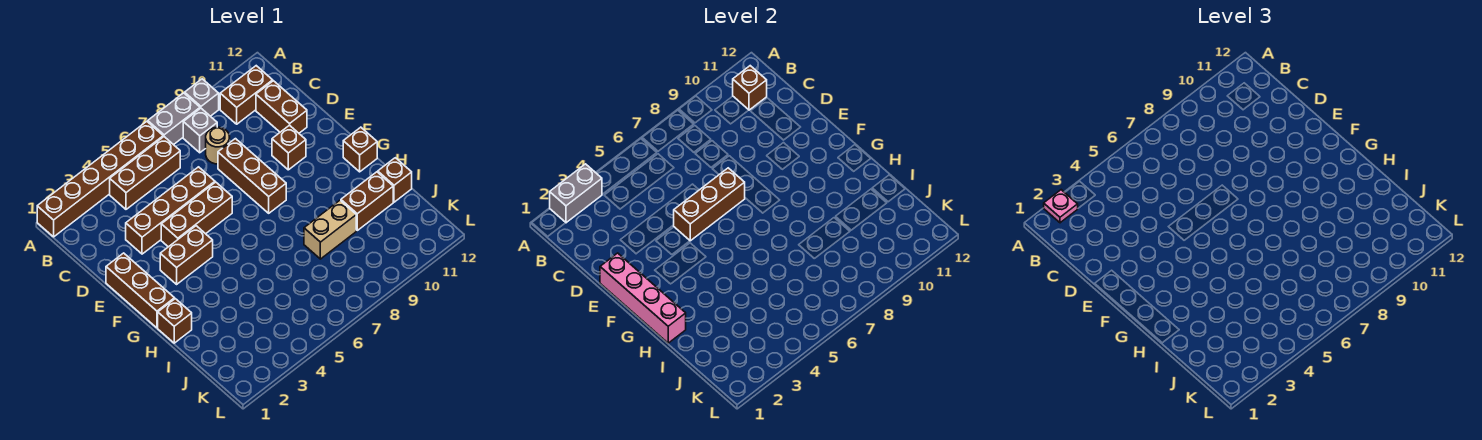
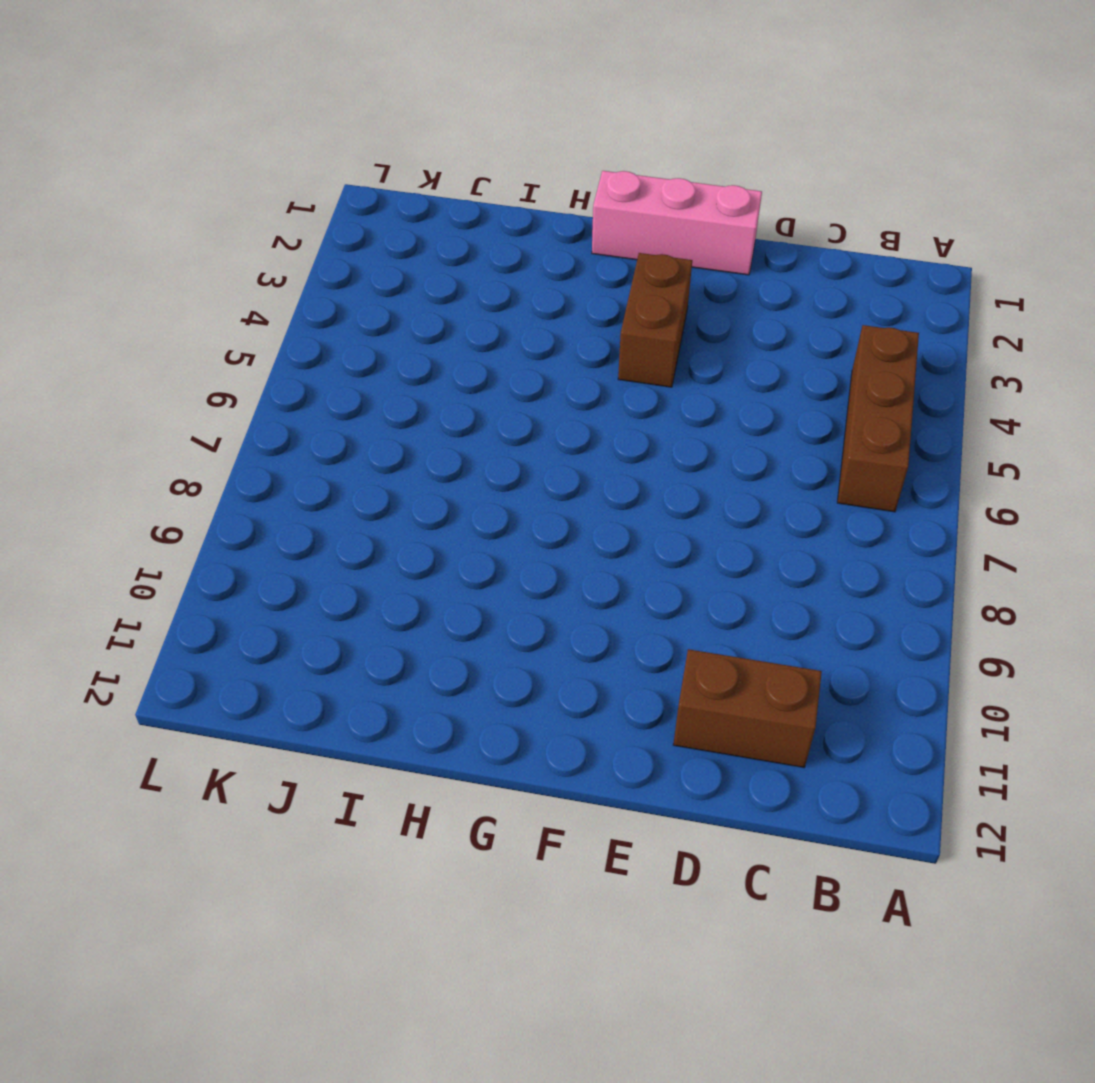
pink brick E1:G1 level 1 -> brown brick E1:G1 level 1
none -> brown brick A1:A6 level 1
none -> grey brick A7:A8 level 1
none -> grey brick A9 level 1

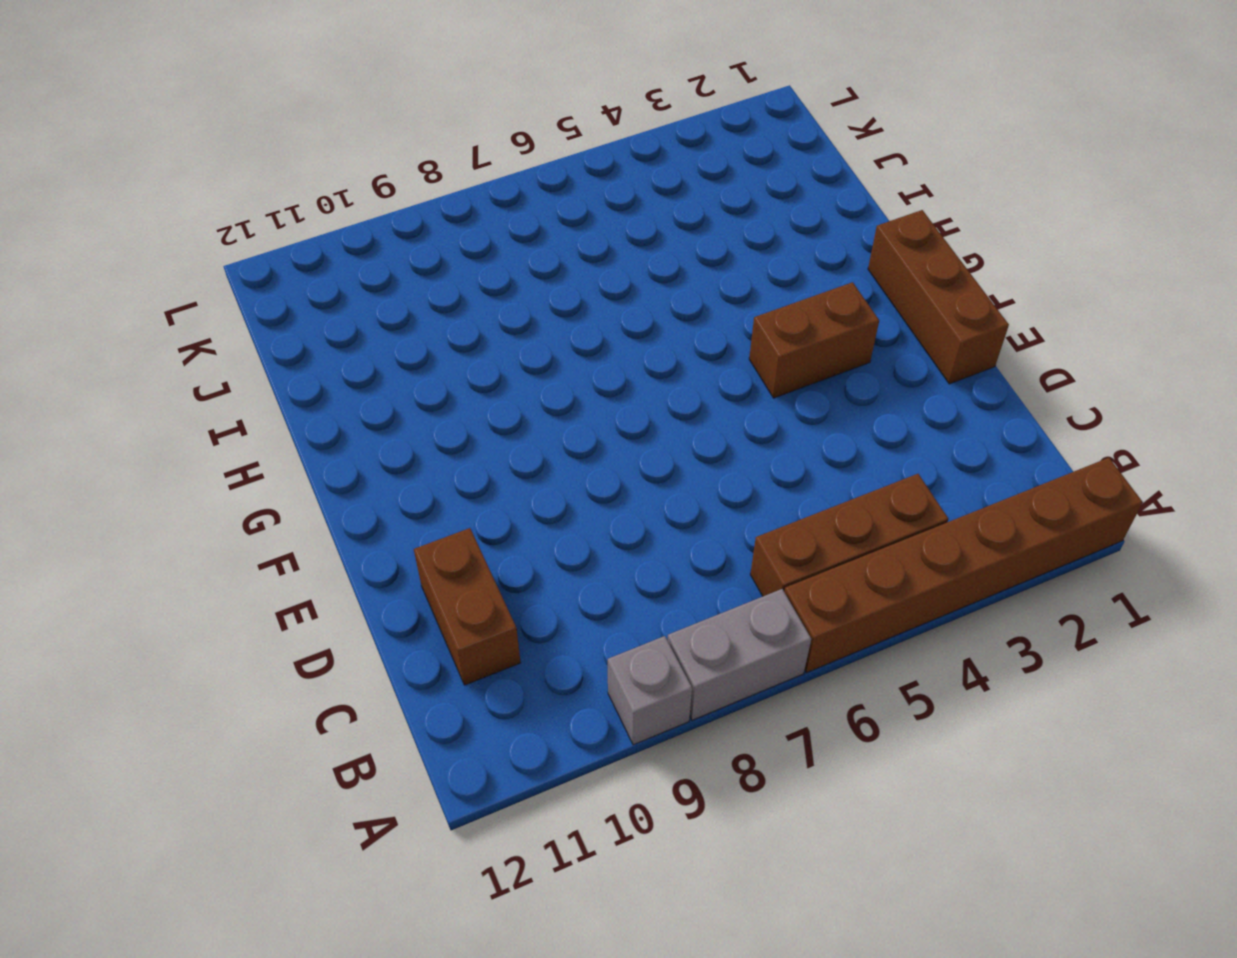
none -> grey brick B8 level 1
none -> brown brick B10:B11 level 1
none -> tan round brick C8 level 1

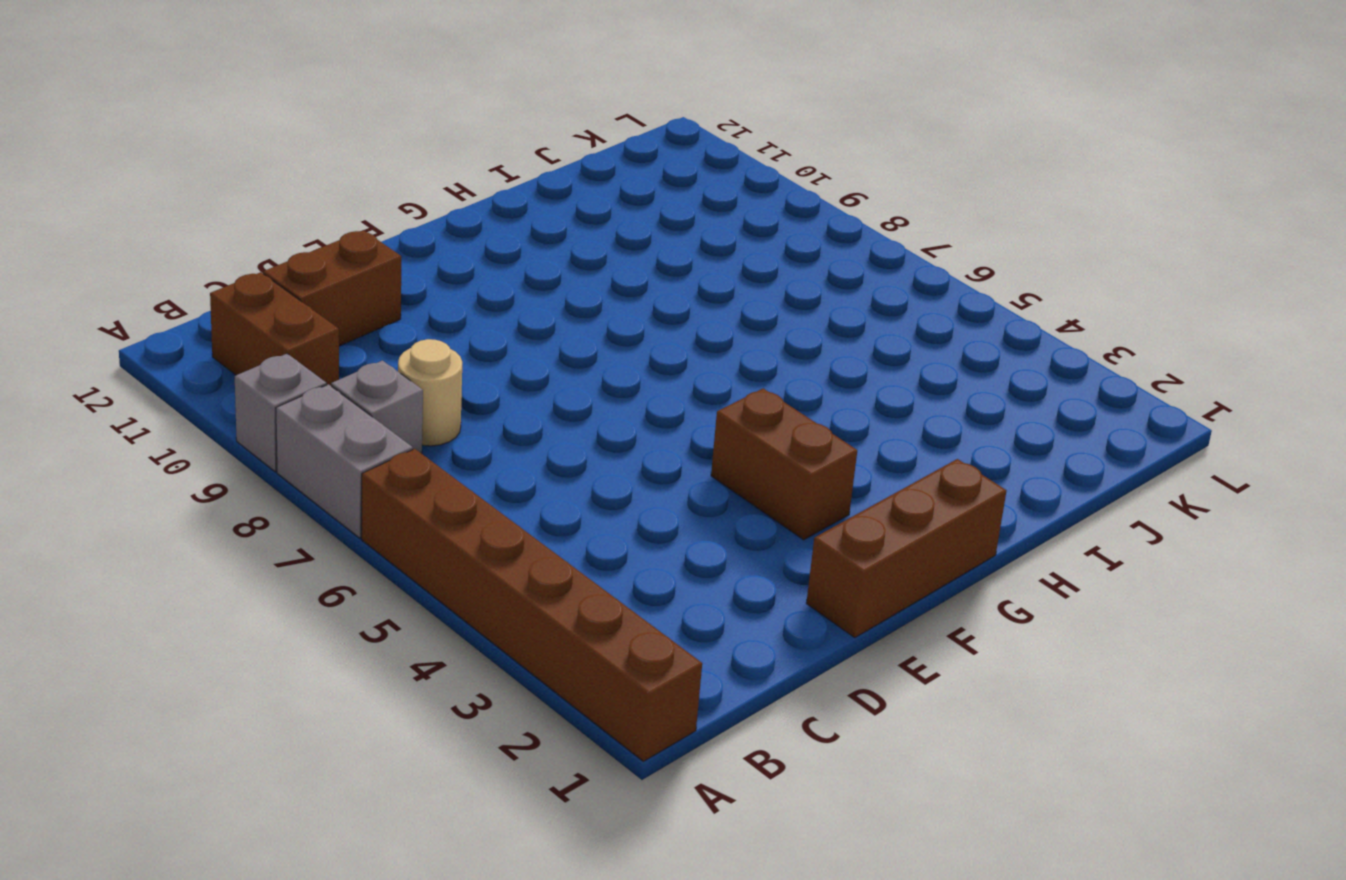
none -> brown brick B4:B6 level 1
none -> brown brick D3:D6 level 1
none -> brown brick D8:F8 level 1

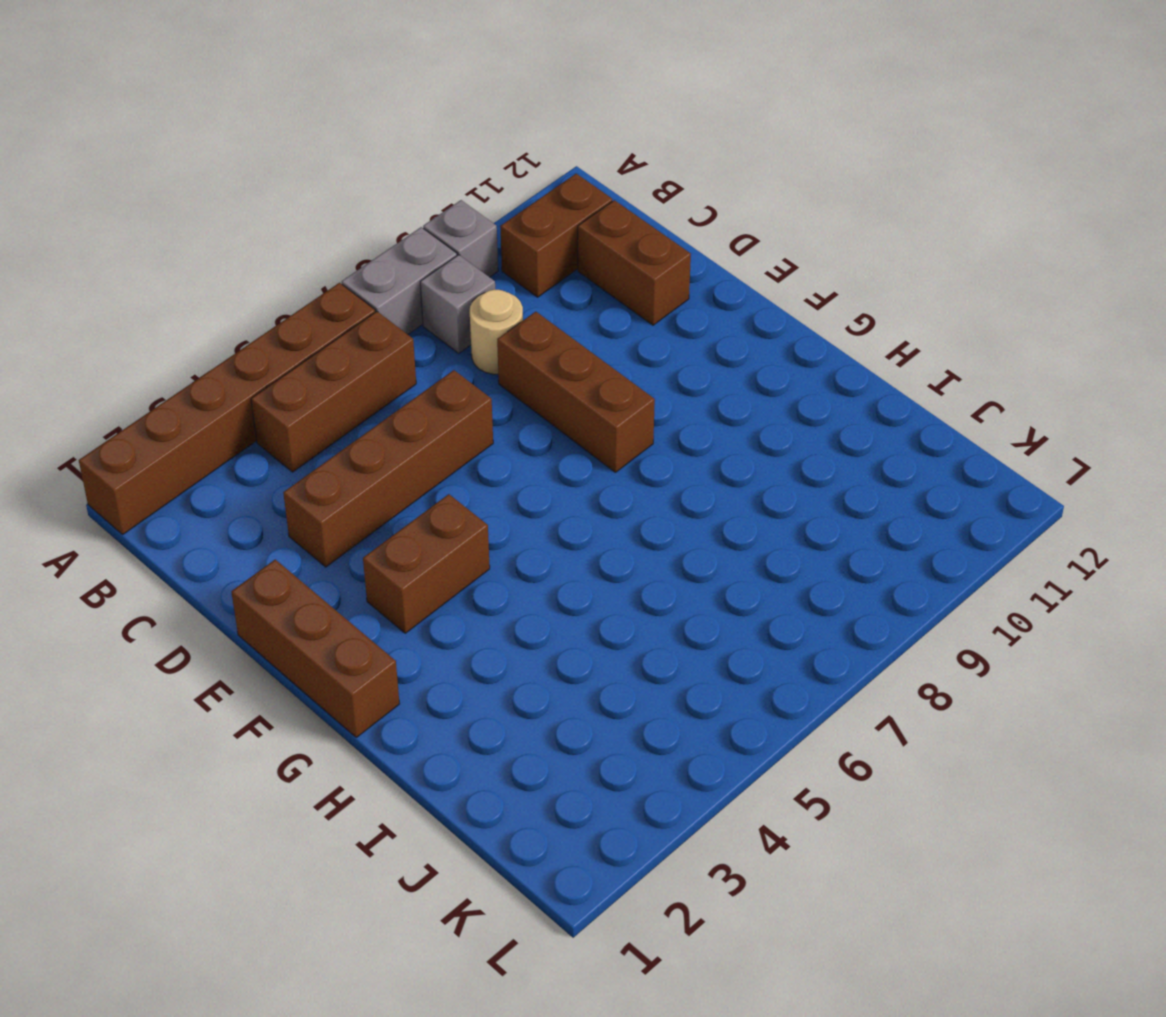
none -> brown brick E4:E6 level 1
none -> brown brick E10 level 1
none -> brown brick G12 level 1

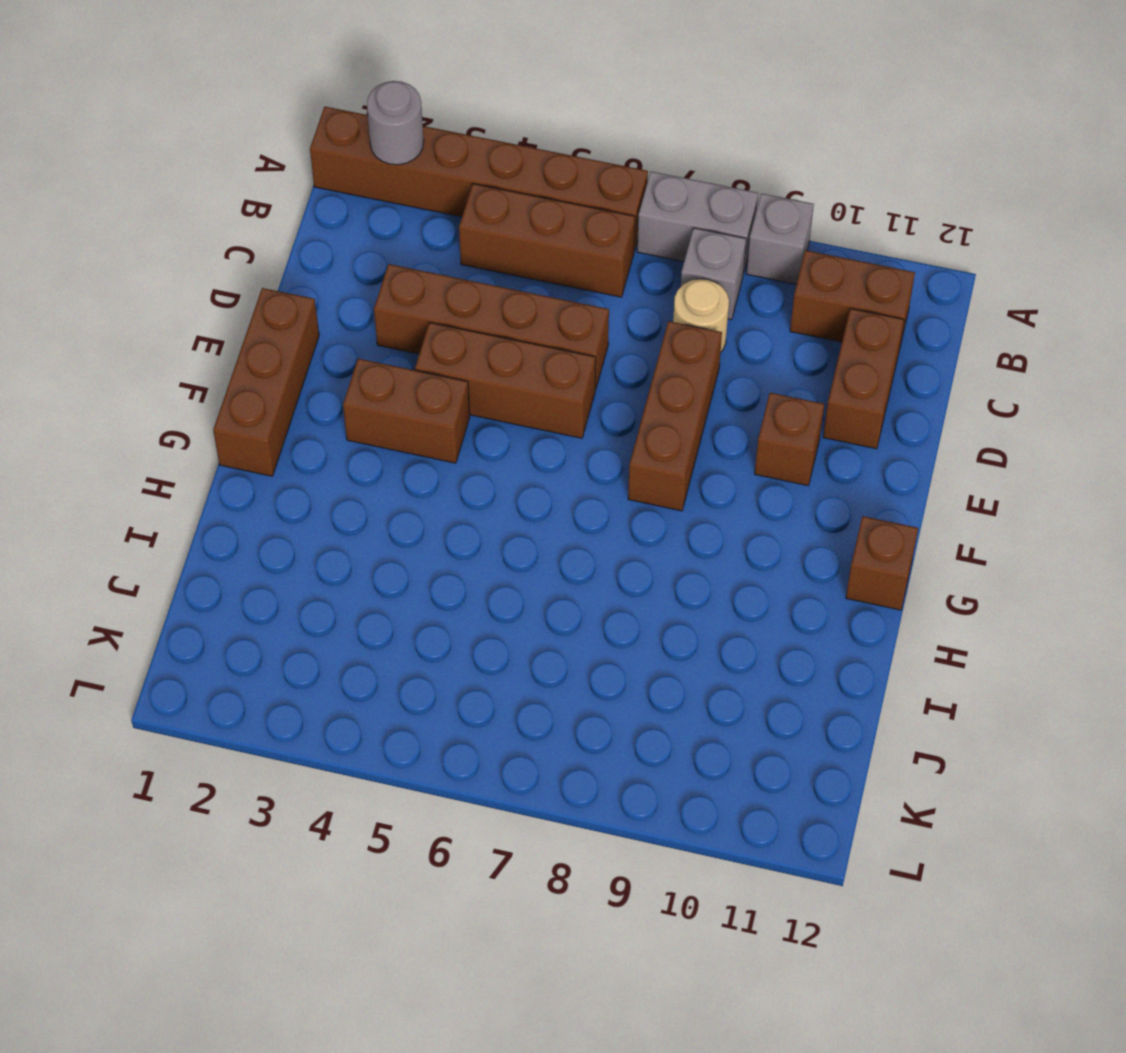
grey round brick A2 level 2 -> grey brick A2:A3 level 2
none -> brown brick H1 level 1
none -> tan brick I8:I9 level 1
none -> brown brick I10:I11 level 1

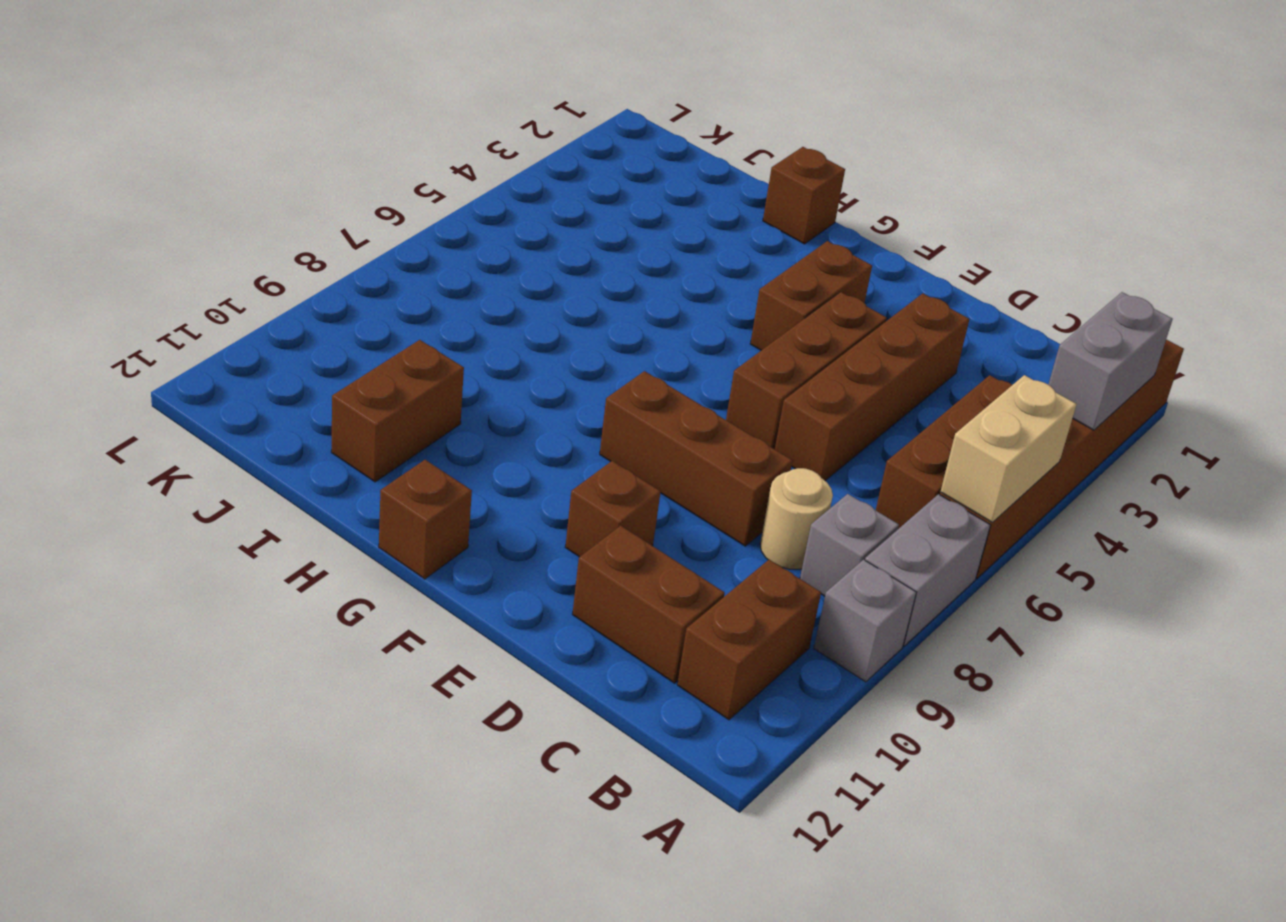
tan brick A5:A6 level 2 -> tan brick I8:I9 level 1
none -> brown brick E1:G1 level 1
none -> brown brick I12 level 1
none -> brown brick B11 level 2

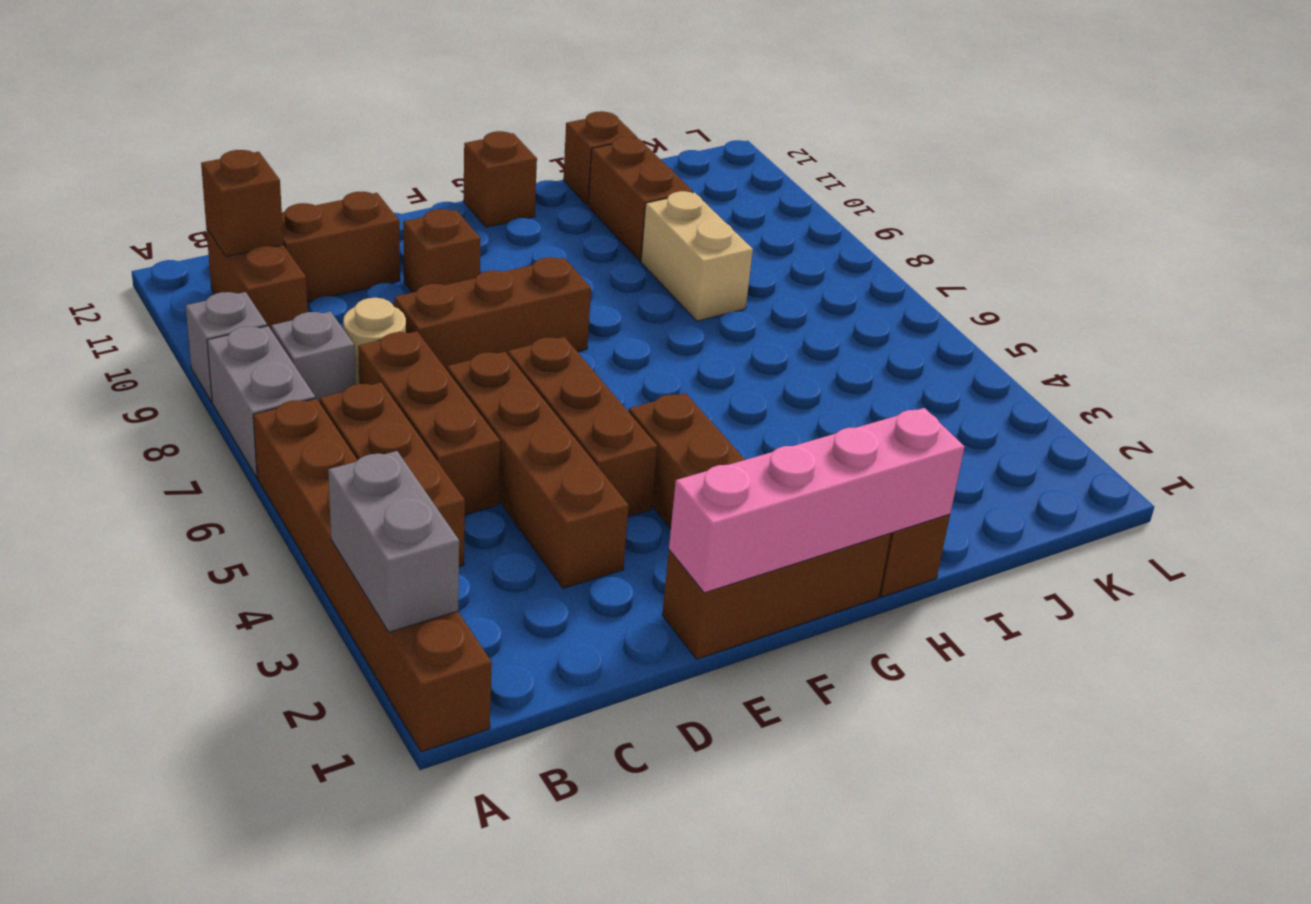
brown brick C5:C7 level 1 -> brown brick E5:E7 level 2
none -> pink plate A2 level 3

